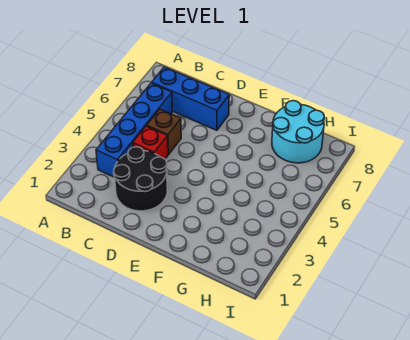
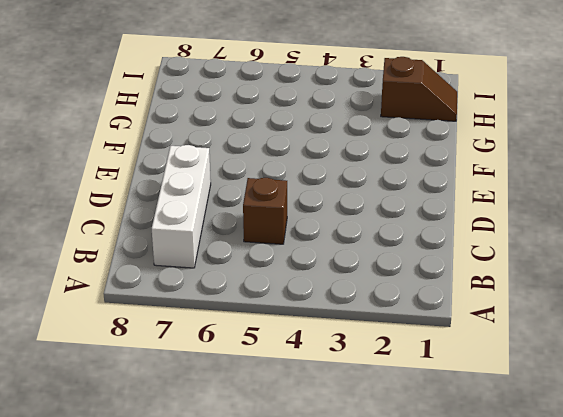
white brick B7:D7 level 1 -> blue brick B7:D7 level 1
brown slope H1:H2 level 1 top 2 -> none
none -> blue brick B3:B6 level 1
none -> black round brick C2:D3 level 1

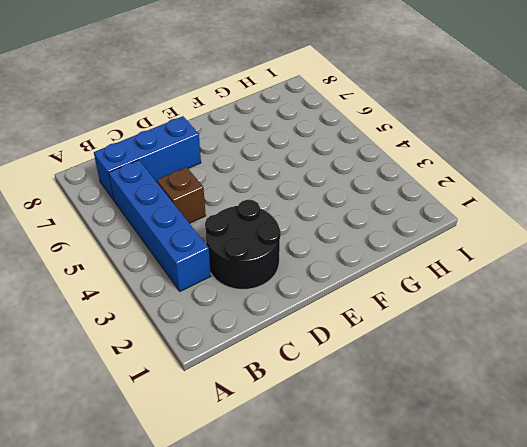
none -> red brick C4 level 1
none -> cyan round brick G7:H8 level 1

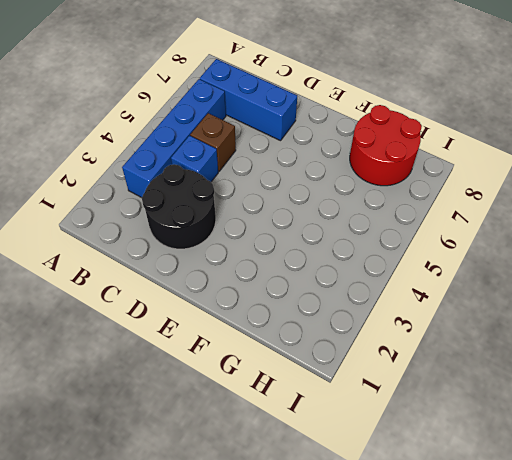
blue brick C4 level 1 -> red brick C4 level 1
red round brick G7:H8 level 1 -> cyan round brick G7:H8 level 1

